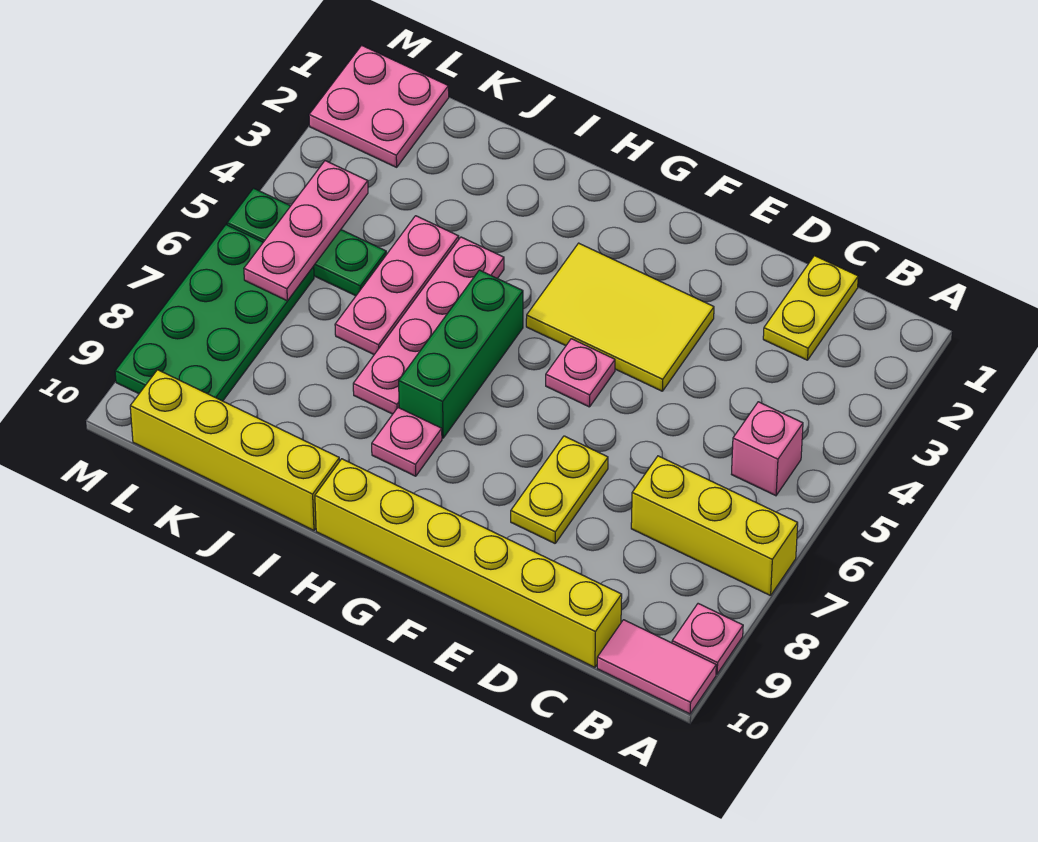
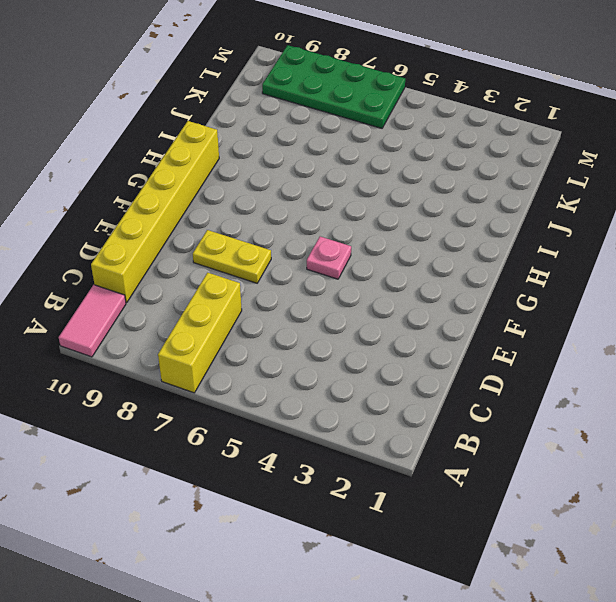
none -> pink plate A9 level 1
none -> pink brick B5 level 1
none -> yellow plate C1:C2 level 1

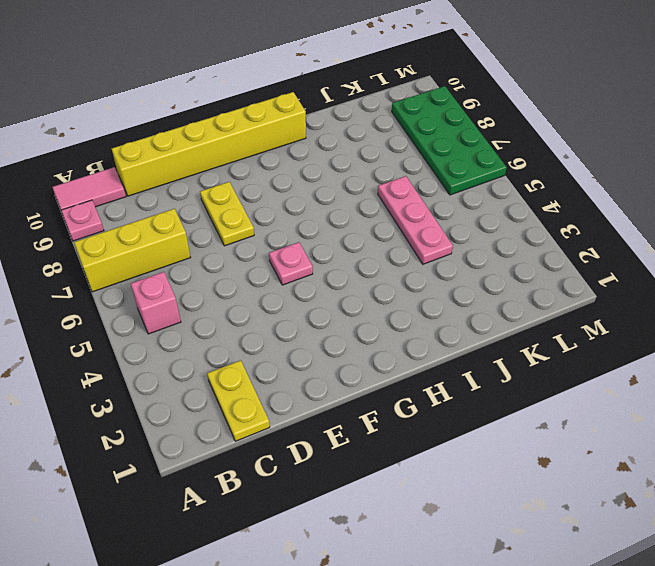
none -> yellow tile E3:G4 level 1
none -> green brick H5:H7 level 1
none -> pink plate H8 level 1

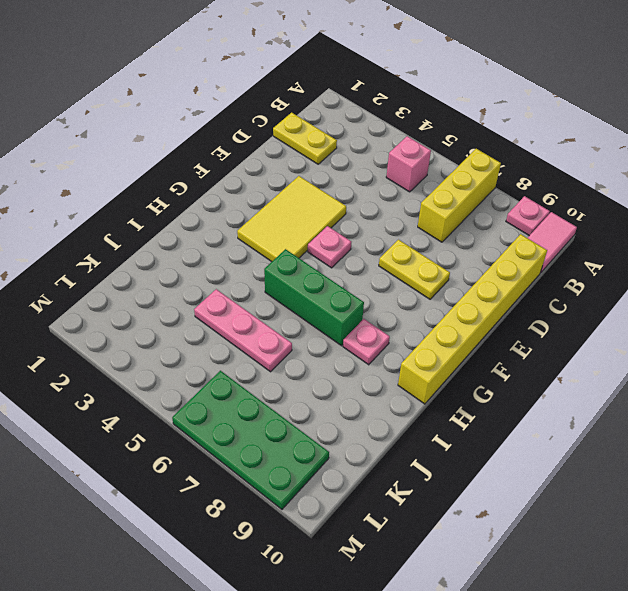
none -> pink plate I4:I7 level 1
none -> yellow brick I10:L10 level 1
none -> green plate K5:M5 level 1

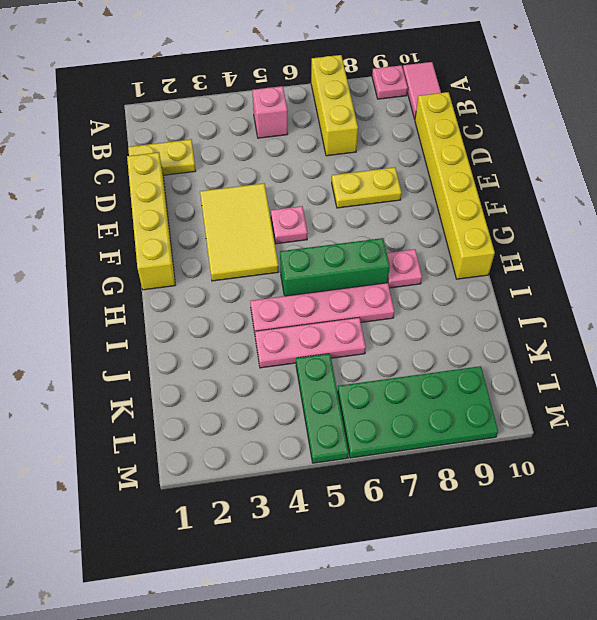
yellow brick D1:G1 level 1 -> yellow brick I10:L10 level 1
none -> pink plate L1:M2 level 1
none -> pink plate L4:L6 level 2

